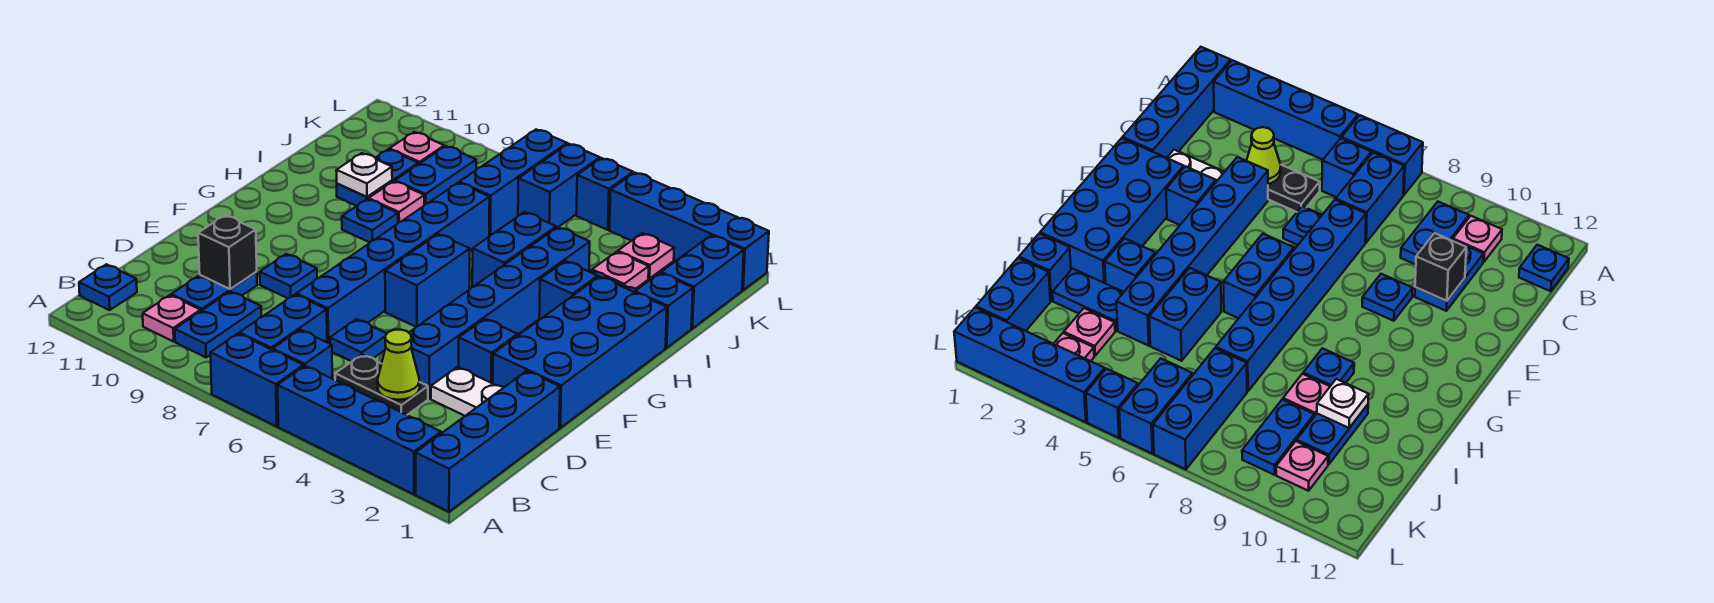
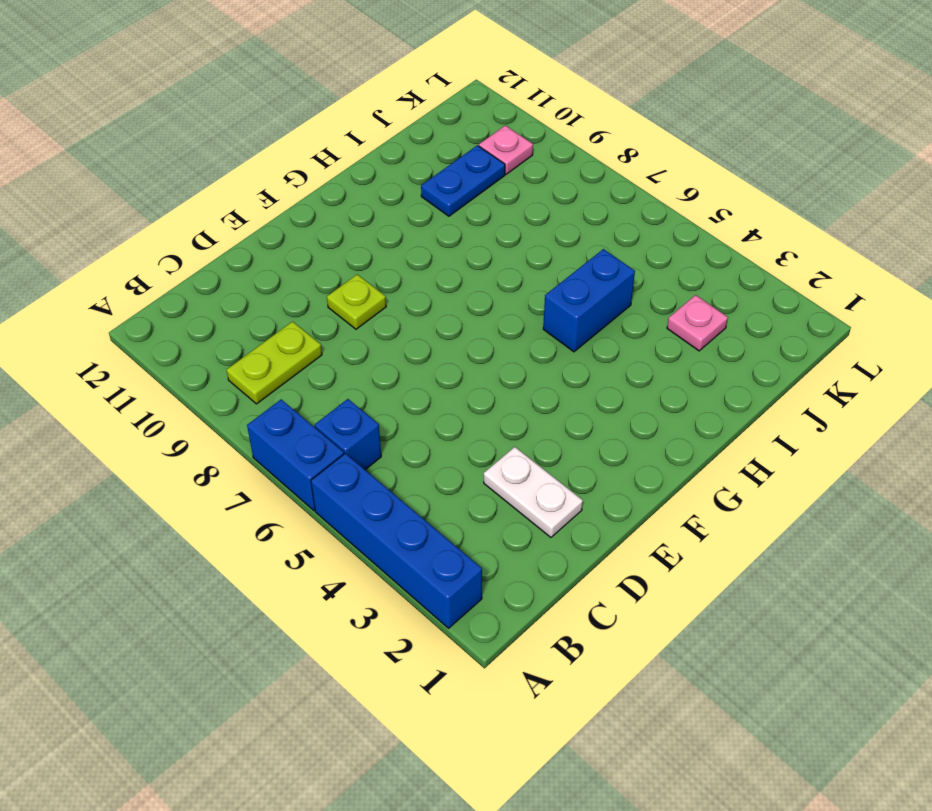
lime plate B9:C9 level 1 -> blue plate B9:C9 level 1
lime plate E9 level 1 -> blue plate E9 level 1
none -> blue brick A1:D1 level 1
none -> blue brick B7:C7 level 1
none -> pink plate B10 level 1
none -> blue plate B12 level 1

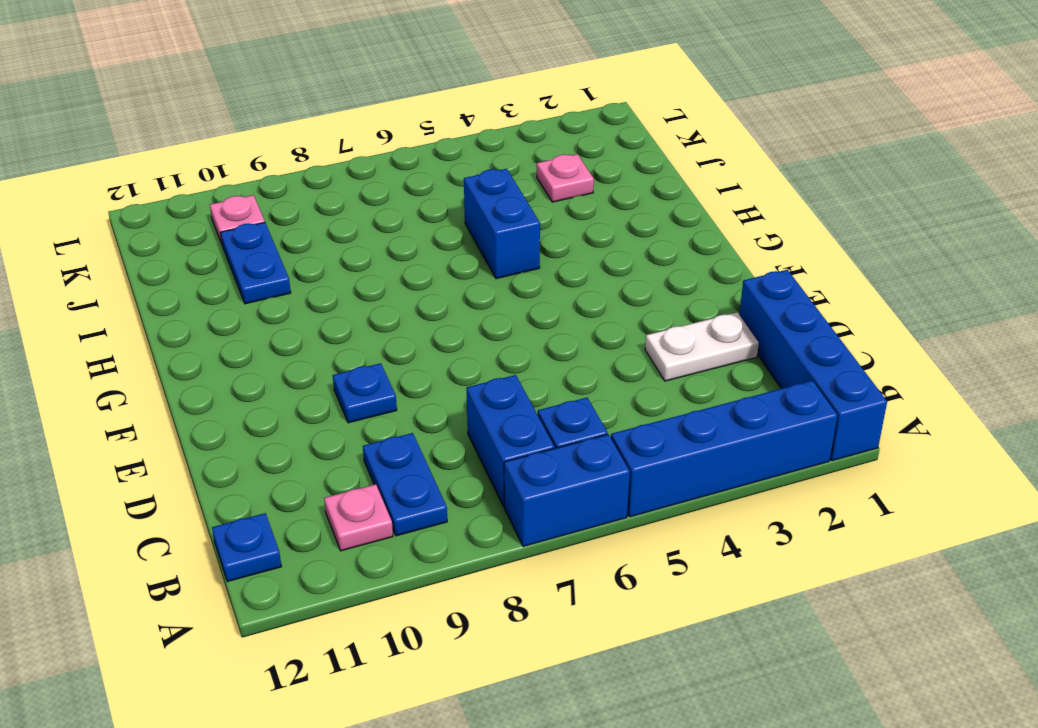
none -> black plate C4:C5 level 1
none -> blue plate C10:D10 level 1
none -> blue brick D4:I4 level 1
none -> blue plate D6 level 1

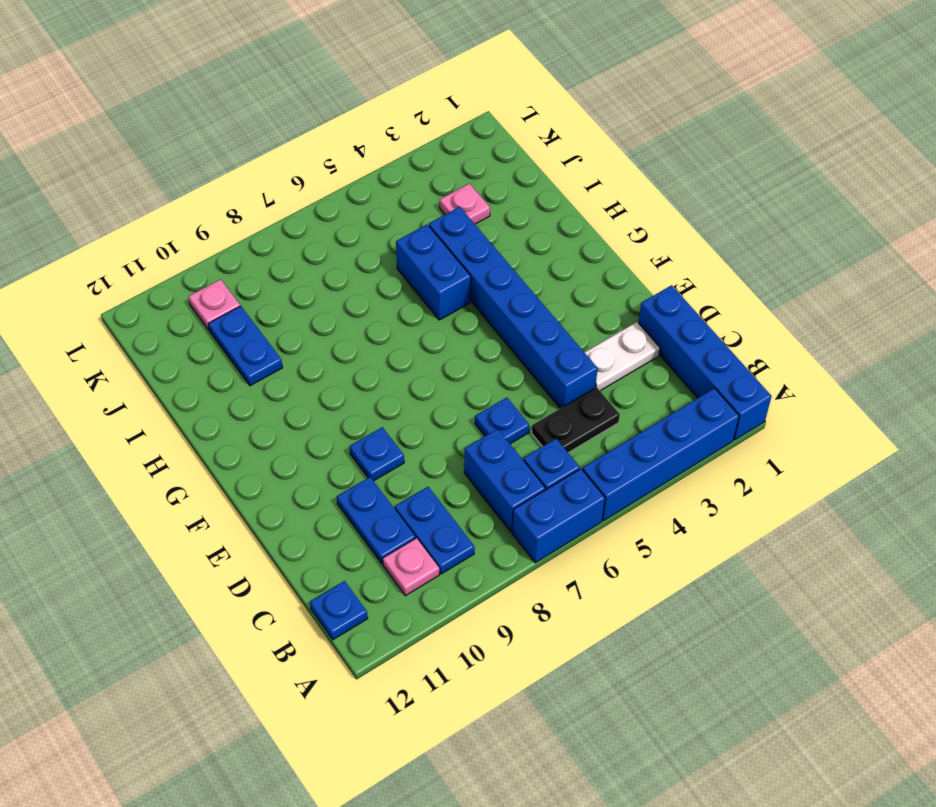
none -> blue brick D7:I7 level 1
none -> blue brick E1:H2 level 1
none -> blue brick E3 level 1
none -> blue brick F6:G6 level 1

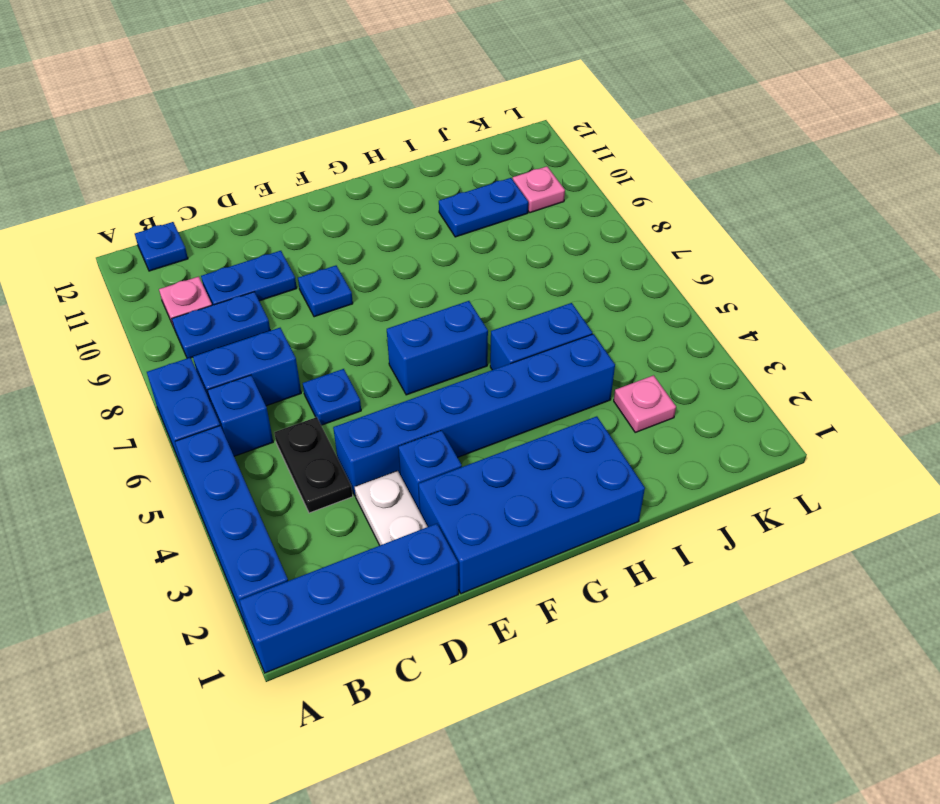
none -> blue brick D7:I7 level 1
none -> blue brick H3 level 1
none -> blue plate H9 level 1
none -> blue brick I1 level 1

